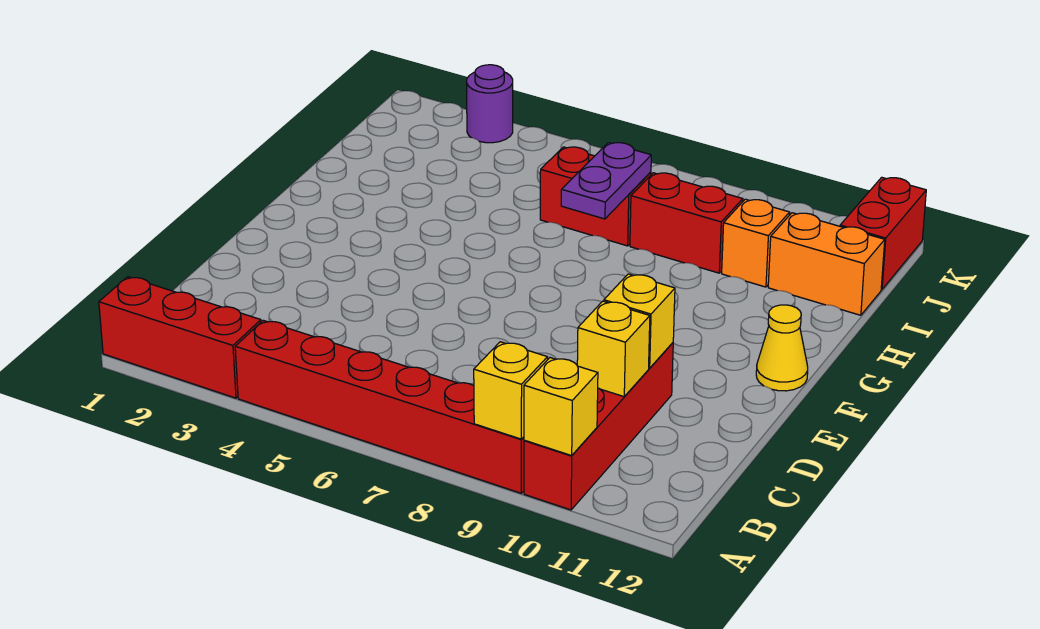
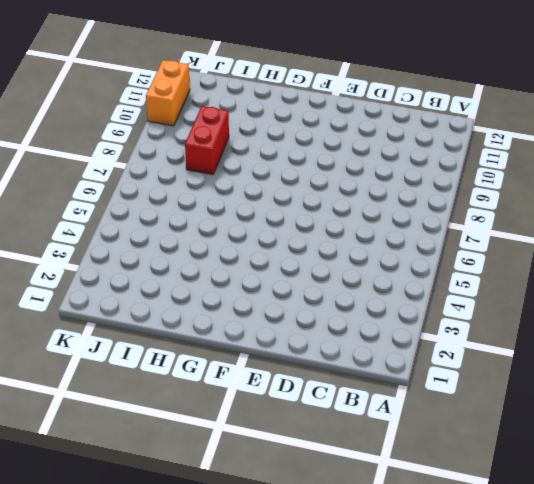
orange brick K10:K11 level 1 -> orange brick I11:I12 level 1
none -> red brick A1:A3 level 1
none -> red brick A4:A9 level 1
none -> red brick A10:D10 level 1

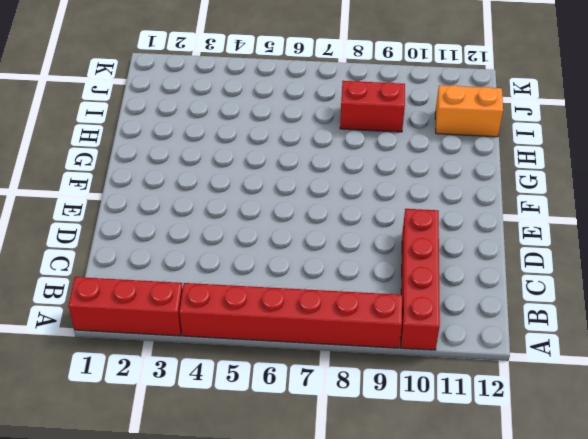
none -> yellow cone F12 level 1
none -> red brick I6:I7 level 1
none -> orange brick I10 level 1

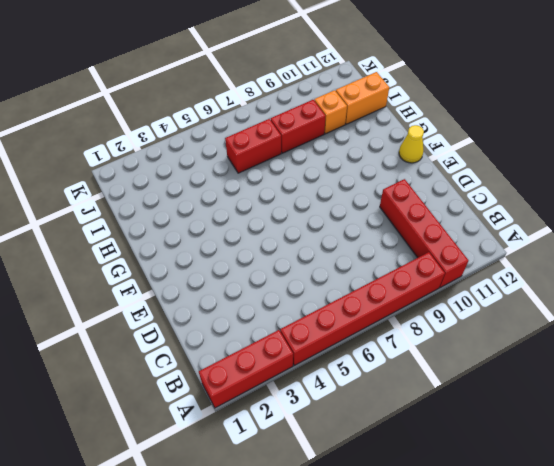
none -> red brick J12:K12 level 1
none -> purple round brick K3 level 1
none -> yellow brick A9 level 2

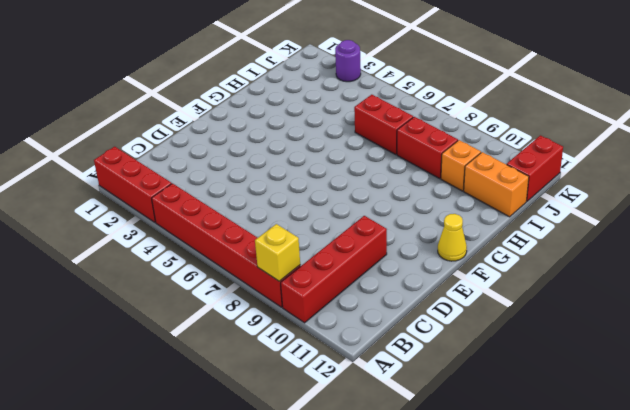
none -> yellow brick A10 level 2
none -> yellow brick C10 level 2
none -> yellow brick D10 level 2

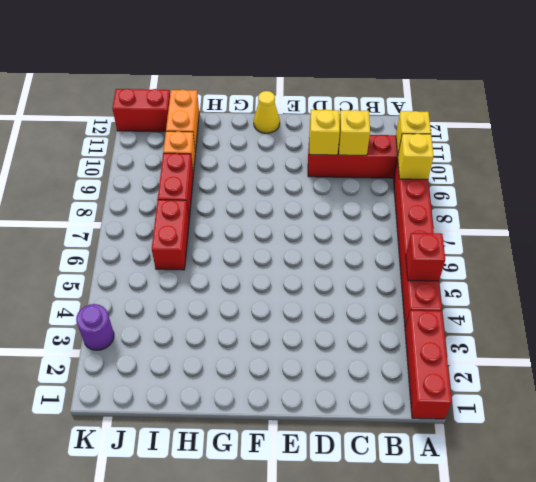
red brick A5 level 2 -> none
none -> purple plate H7:I7 level 2

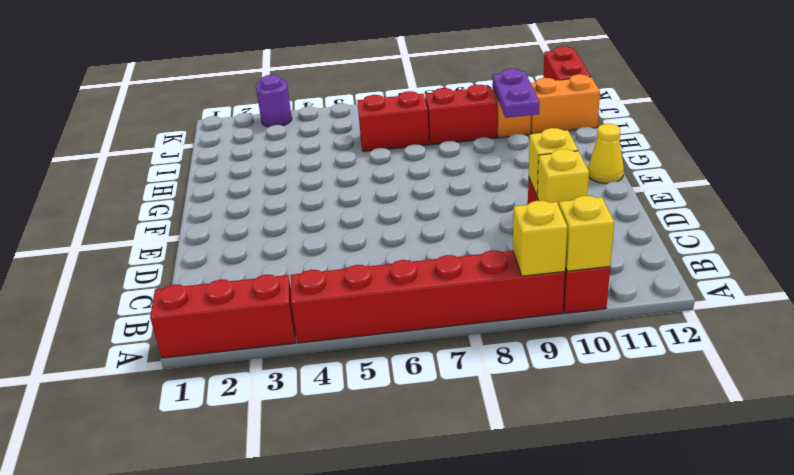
purple plate H10:I10 level 2 -> purple plate H7:I7 level 2

